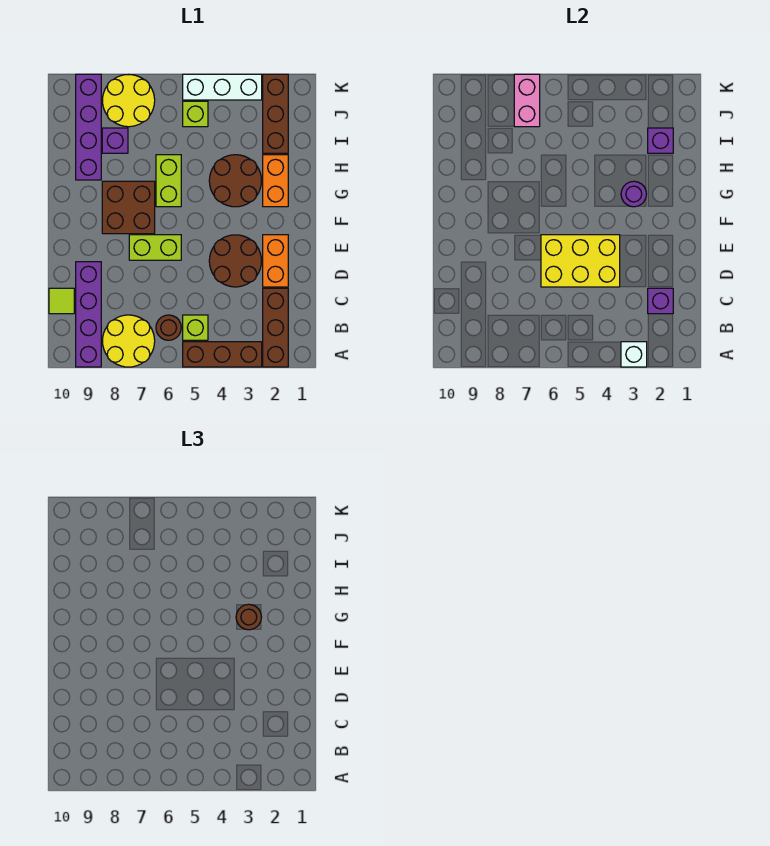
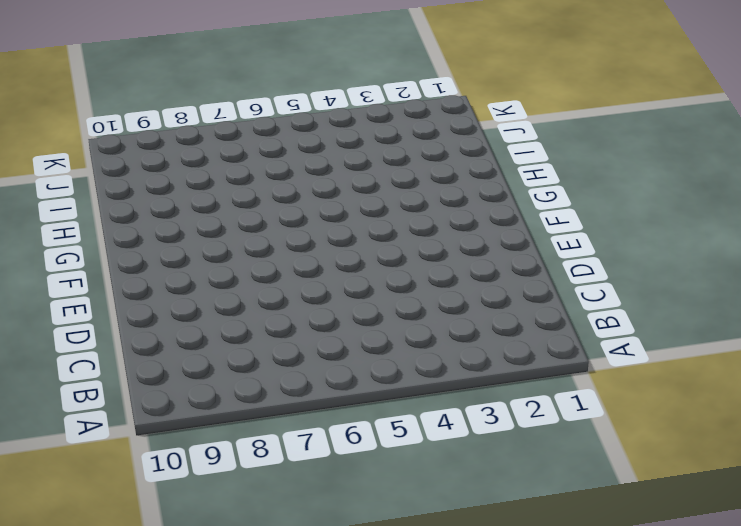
none -> brown brick A2:C2 level 1
none -> brown brick A3:A5 level 1
none -> yellow round brick A7:B8 level 1

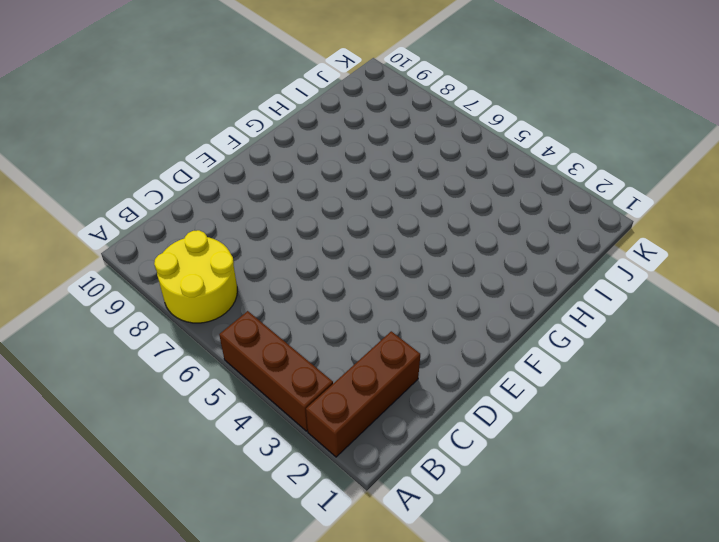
none -> purple brick A9:D9 level 1
none -> lime brick B5 level 1
none -> brown round brick B6 level 1

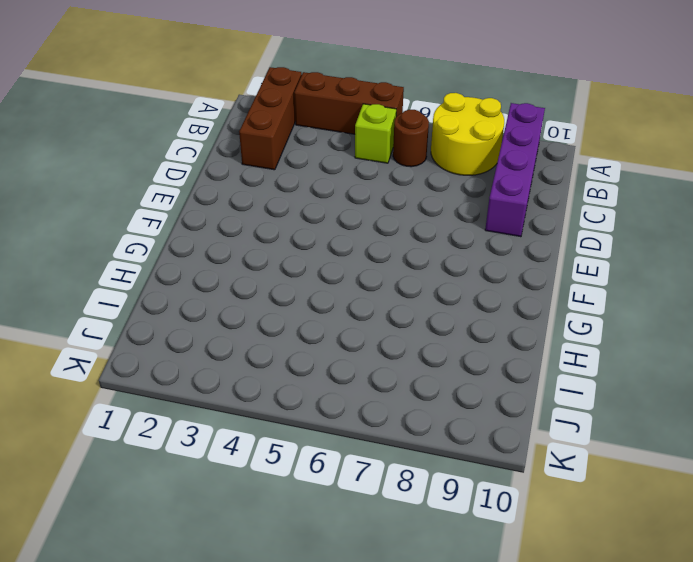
none -> lime tile C10 level 1
none -> orange brick D2:E2 level 1
none -> brown round brick D3:E4 level 1

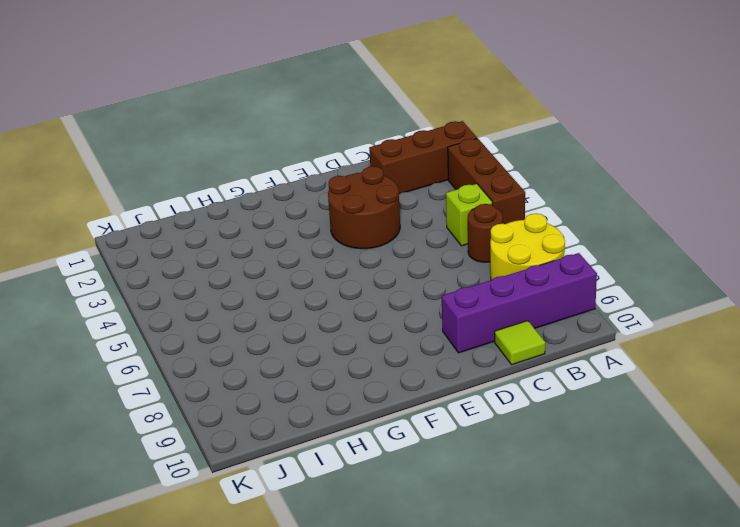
none -> orange brick D2:E2 level 1
none -> lime brick E6:E7 level 1
none -> brown brick F7:G8 level 1

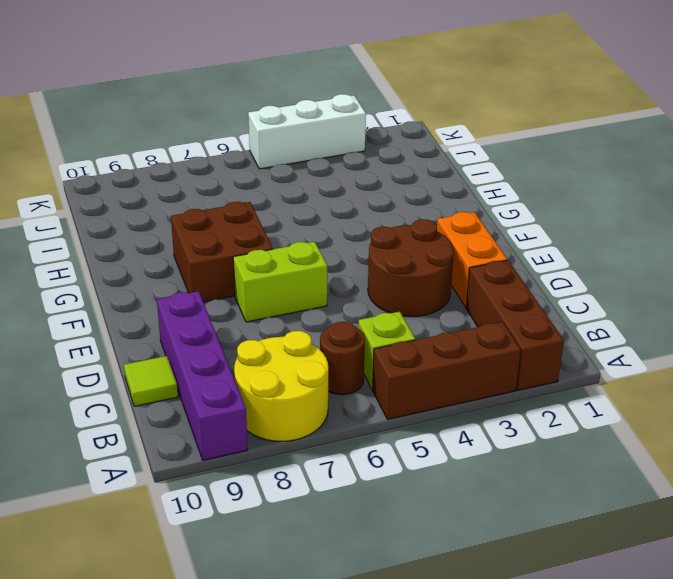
none -> orange brick G2:H2 level 1
none -> brown round brick G3:H4 level 1
none -> lime brick G6:H6 level 1

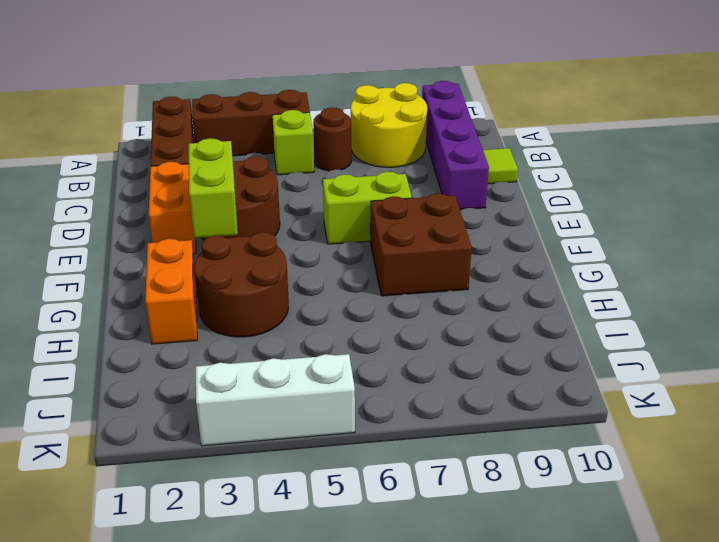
lime brick E3:F3 level 2 -> lime brick G6:H6 level 1
none -> purple brick H9:K9 level 1
none -> brown brick I2:K2 level 1
none -> purple brick I8 level 1

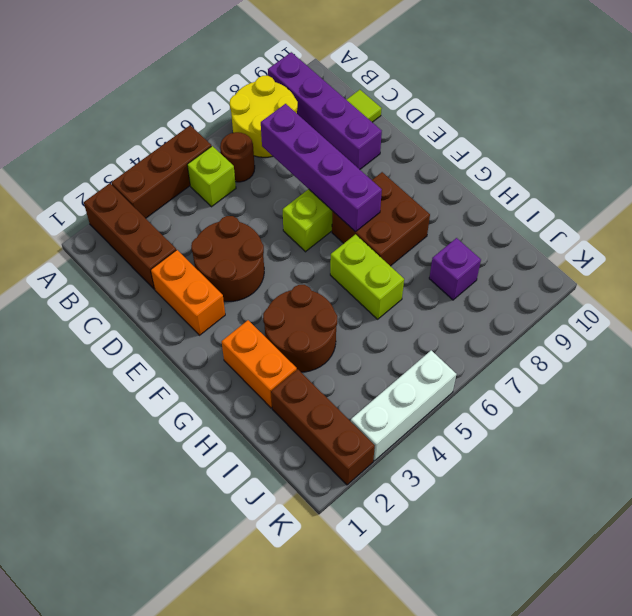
purple brick C7:F7 level 2 -> purple brick H9:K9 level 1
none -> lime brick J5 level 1
none -> yellow round brick J7:K8 level 1
none -> white brick A3 level 2

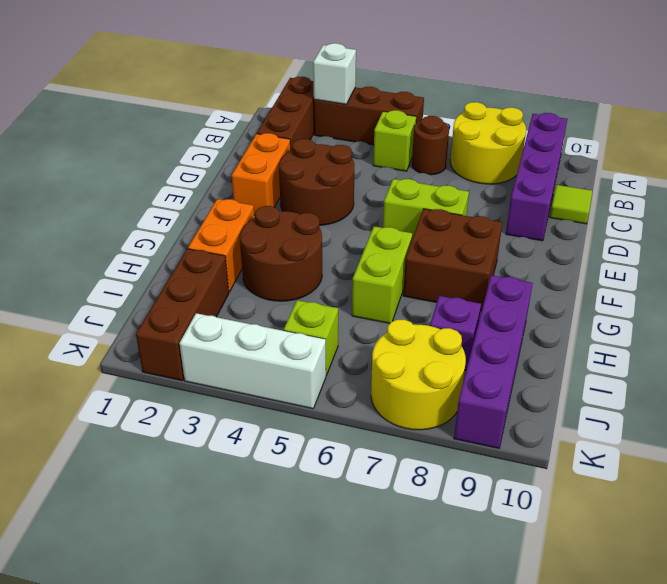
none -> purple brick C2 level 2
none -> yellow brick D4:E6 level 2
none -> purple round brick G3 level 2

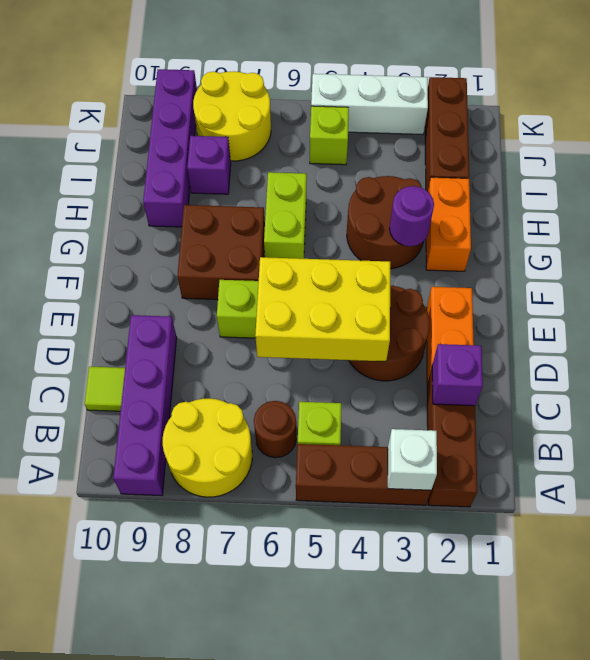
none -> purple brick I2 level 2
none -> pink brick J7:K7 level 2
none -> brown round brick G3 level 3

